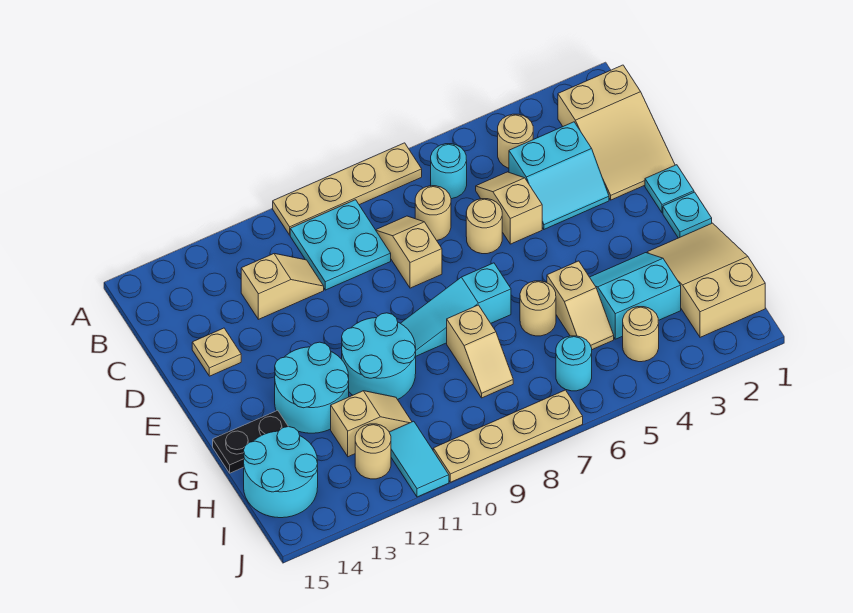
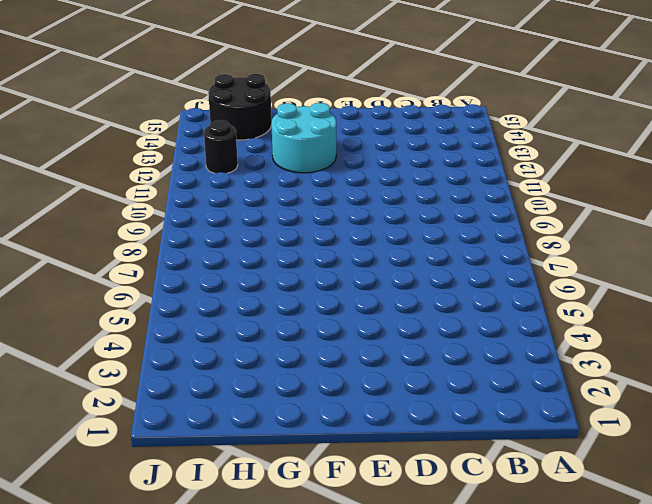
black round brick H14:I15 level 1 -> cyan round brick H14:I15 level 1
black round brick I12 level 1 -> tan round brick I12 level 1
none -> tan plate A7:A10 level 1
none -> tan slope B1:D2 level 1 top B
none -> tan round brick B4 level 1
none -> cyan round brick B6 level 1

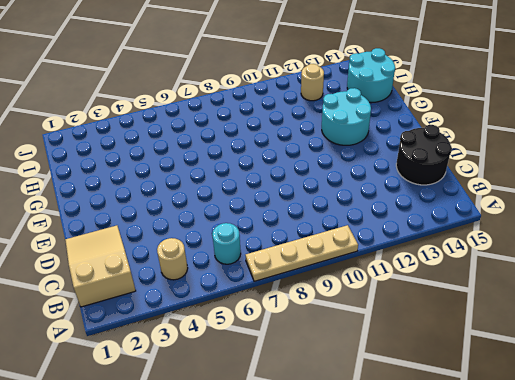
black round brick C14:D15 level 1 -> tan plate D14 level 1
none -> cyan plate B9:C10 level 1
none -> cyan slope C3:D4 level 1 top C
none -> tan slope C5:D5 level 1 top D
none -> tan round brick C7 level 1

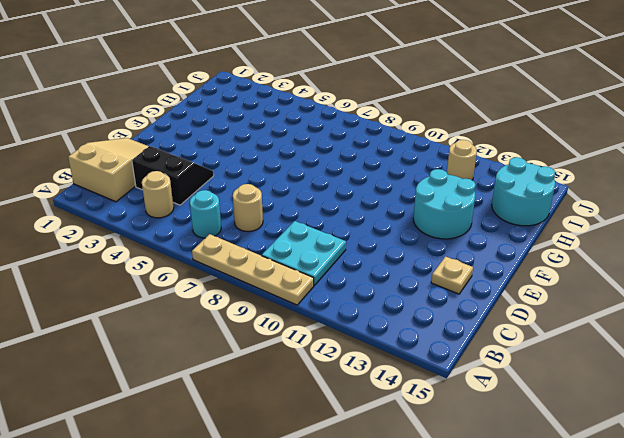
black slope C3:D4 level 1 top C -> cyan slope C3:D4 level 1 top C
none -> tan slope C5:D5 level 1 top D
none -> tan slope C8:D8 level 1 top D
none -> tan slope C11:C12 level 1 top 12
none -> tan round brick D6 level 1

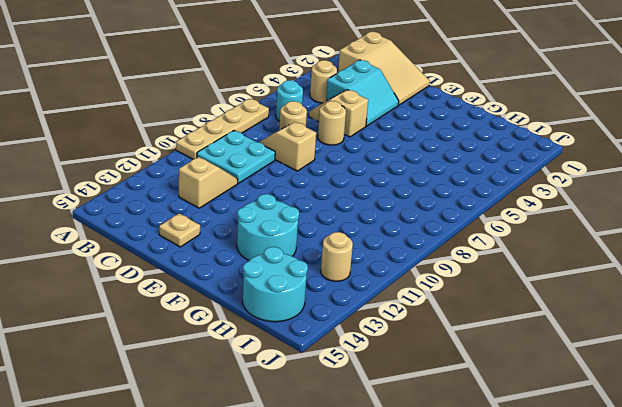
none -> cyan plate E1 level 1
none -> cyan plate F1 level 1
none -> cyan slope F7:F9 level 1 top 7
none -> cyan round brick F10:G11 level 1

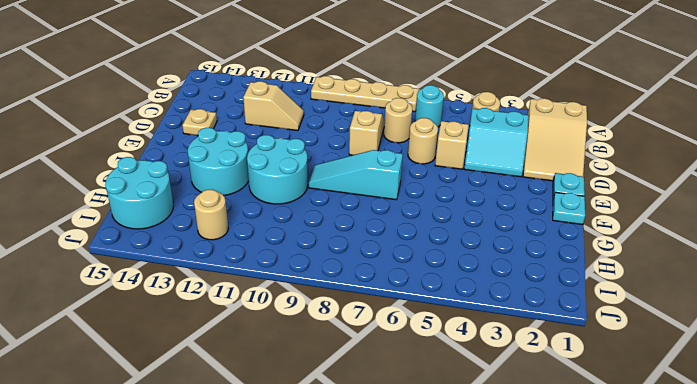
none -> cyan plate B9:C10 level 1
none -> tan slope G1:I2 level 1 top I
none -> cyan slope G3:H4 level 1 top H
none -> tan slope G5:H5 level 1 top G

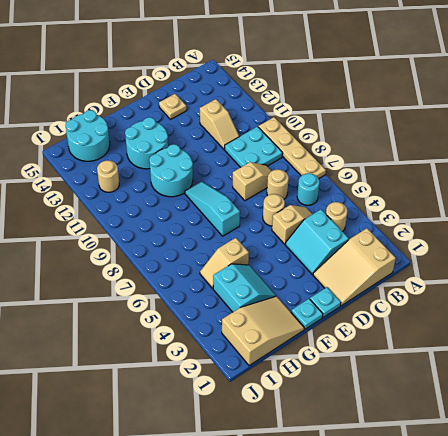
none -> tan round brick G6 level 1
none -> tan slope G8:H8 level 1 top G
none -> black plate G14:G15 level 1
none -> tan slope H11:H12 level 1 top 12

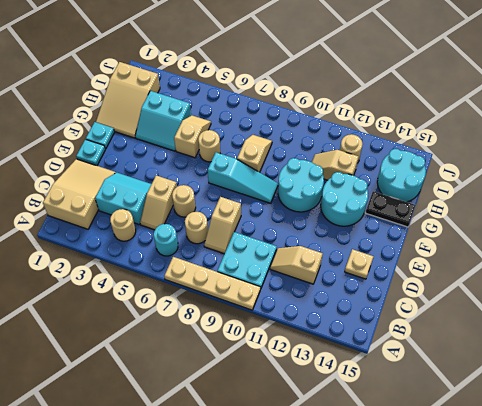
none -> tan round brick I4 level 1
none -> cyan round brick I6 level 1
none -> cyan tile I11:J11 level 1
none -> tan plate J7:J10 level 1

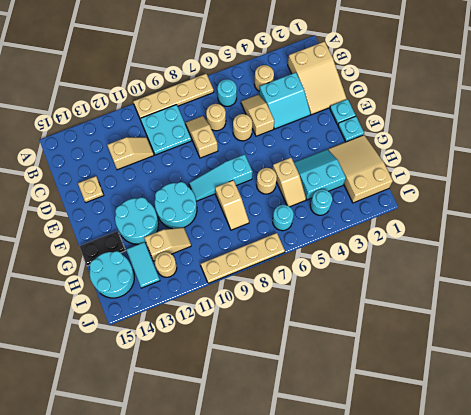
cyan tile H13:I13 level 1 -> cyan tile I11:J11 level 1
cyan round brick I4 level 1 -> tan round brick I4 level 1

